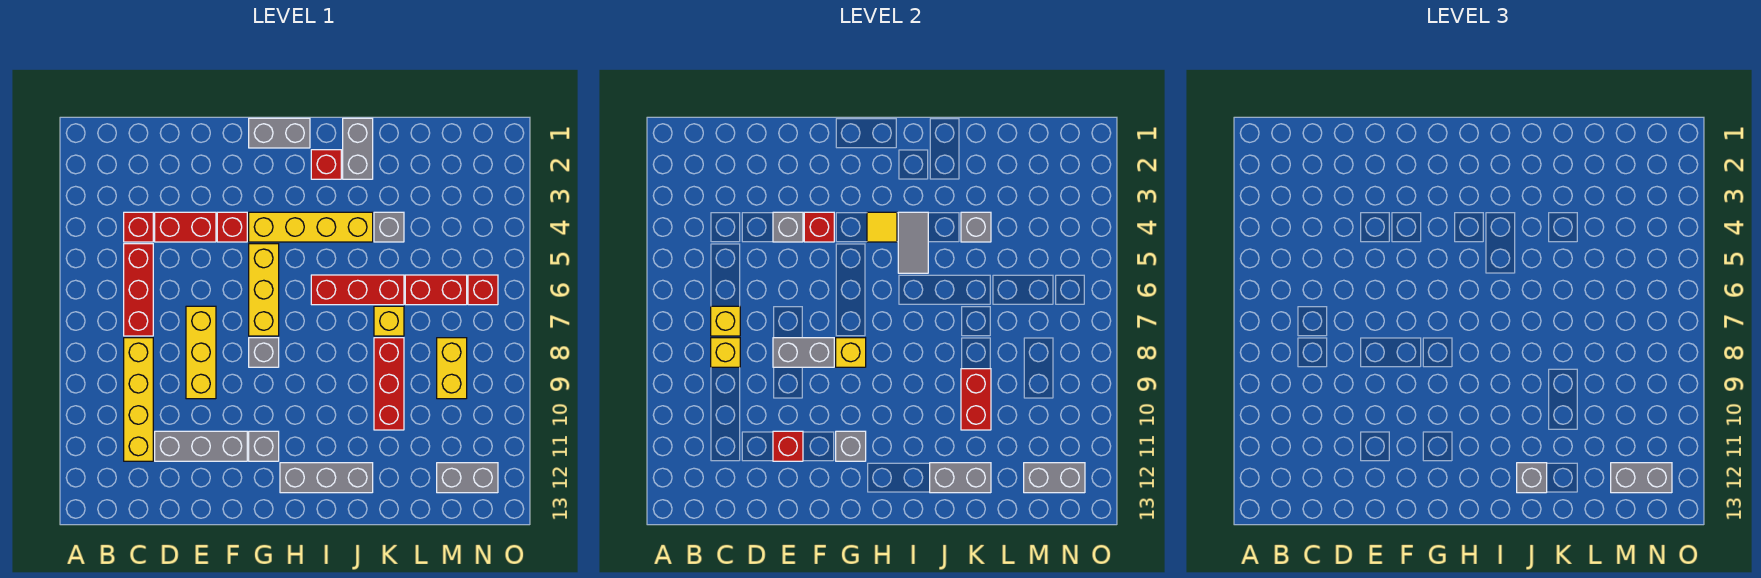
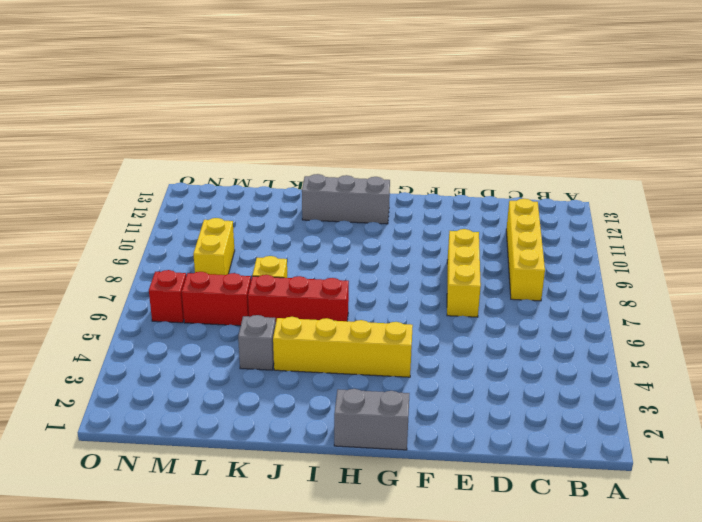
none -> red brick C4 level 1
none -> red brick C5:C7 level 1
none -> red brick D4:E4 level 1
none -> grey brick D11:F11 level 1

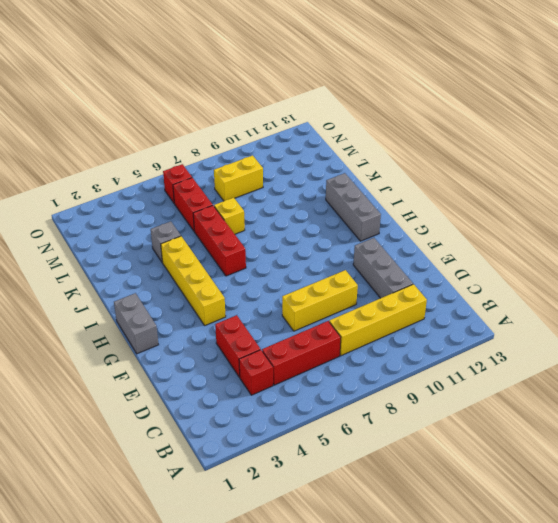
none -> red brick F4 level 1
none -> yellow brick G5:G7 level 1
none -> grey brick G8 level 1
none -> grey brick G11 level 1

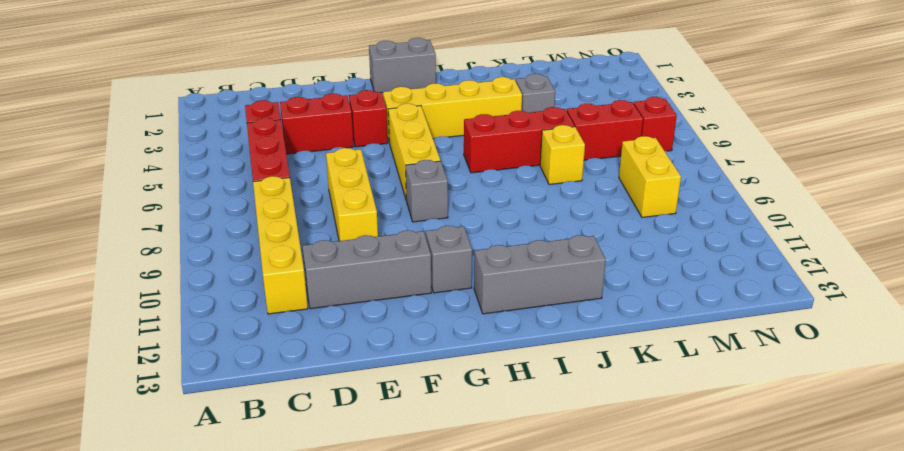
none -> red brick I2 level 1
none -> grey brick J1:J2 level 1
none -> red brick K8:K10 level 1
none -> grey brick M12:N12 level 1

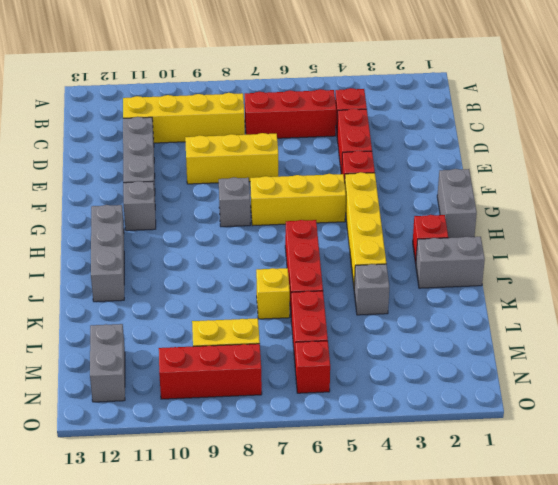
red brick N8:N10 level 1 -> red brick K8:K10 level 1
none -> yellow brick C7 level 2
none -> yellow brick C8 level 2
none -> grey brick E4 level 2
none -> grey brick E8:F8 level 2

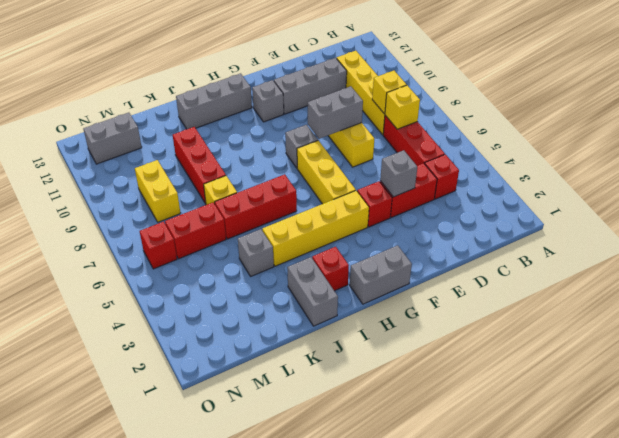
none -> red brick E11 level 2
none -> red brick F4 level 2
none -> yellow brick G8 level 2
none -> grey brick G11 level 2

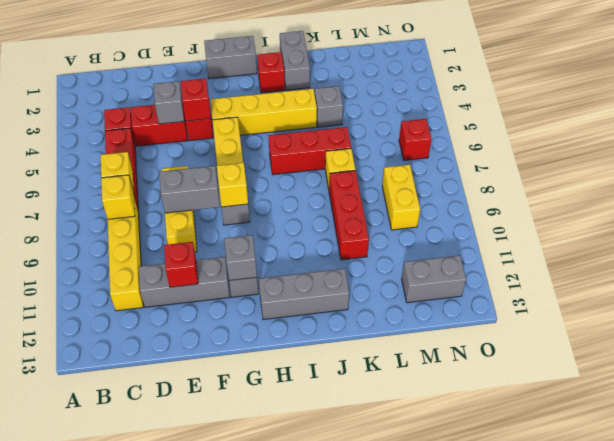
none -> red brick L6:M6 level 1
none -> yellow tile H4 level 2
none -> grey tile I4:I5 level 2
none -> grey brick J12:K12 level 2

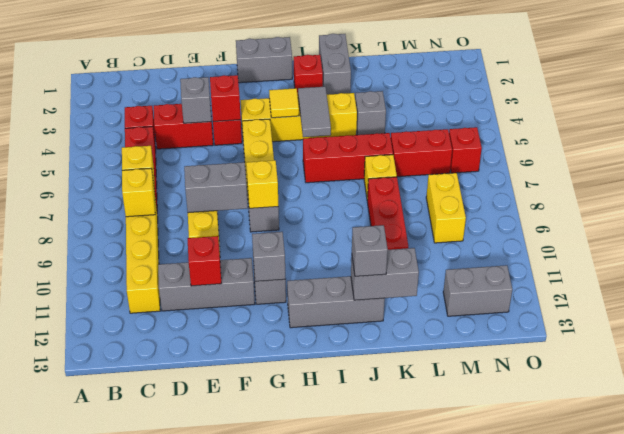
none -> grey brick K4 level 2
none -> red brick K9:K10 level 2
none -> grey brick M12:N12 level 2
none -> grey brick M12:N12 level 3

